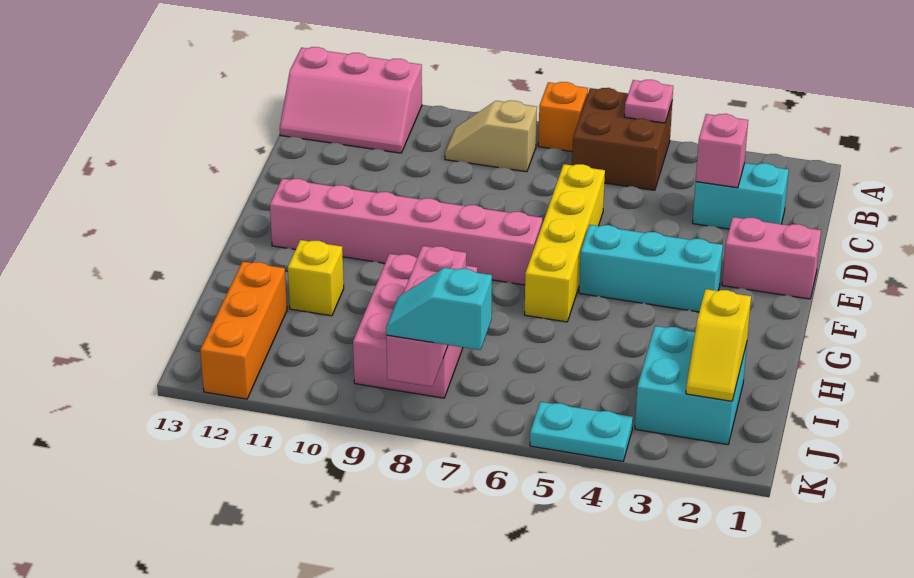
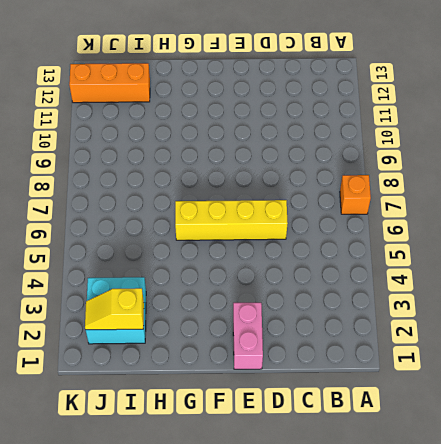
none -> brown brick A5:B6 level 1
none -> pink slope A11:B13 level 1 top A
none -> tan slope B8:B9 level 1 top 8

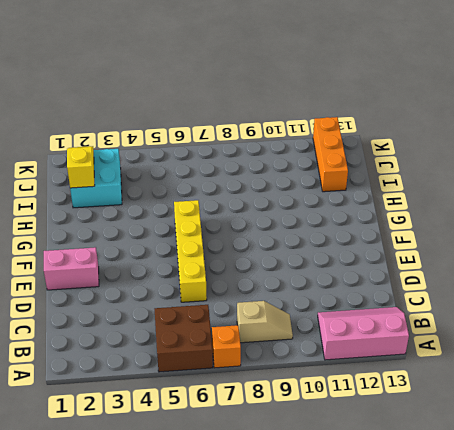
none -> cyan brick C2:C3 level 1
none -> cyan brick F3:F5 level 1
none -> pink brick F7:F12 level 1

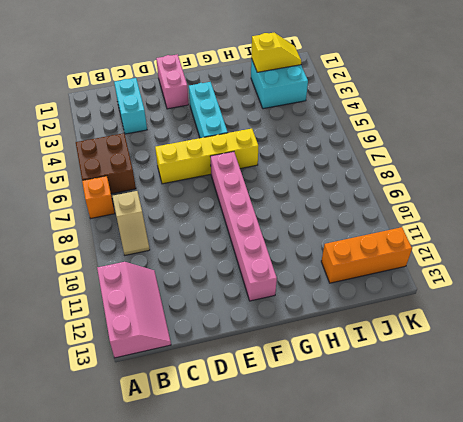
none -> pink brick H8:J9 level 1
none -> yellow brick H11 level 1
none -> cyan plate K4:K5 level 1

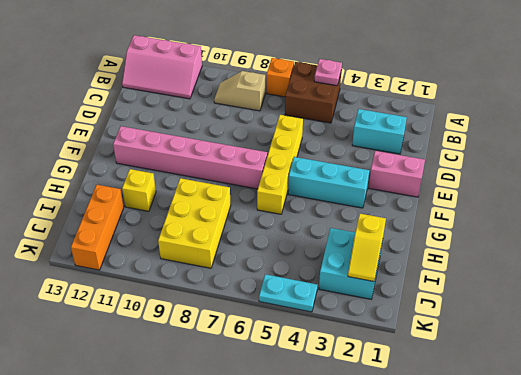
yellow brick H8:J9 level 1 -> pink brick H8:J9 level 1
none -> pink brick C3 level 2
none -> pink brick I8:K8 level 2
none -> cyan slope K7:K8 level 3 top 7

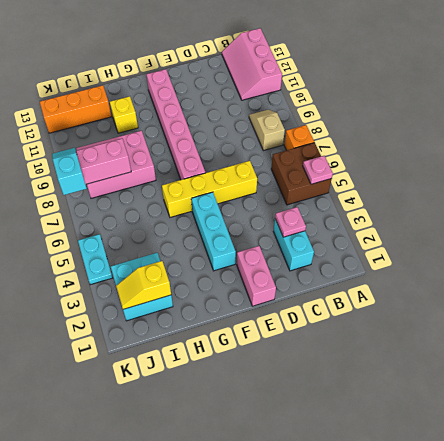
pink plate C3 level 2 -> pink brick C3 level 2

